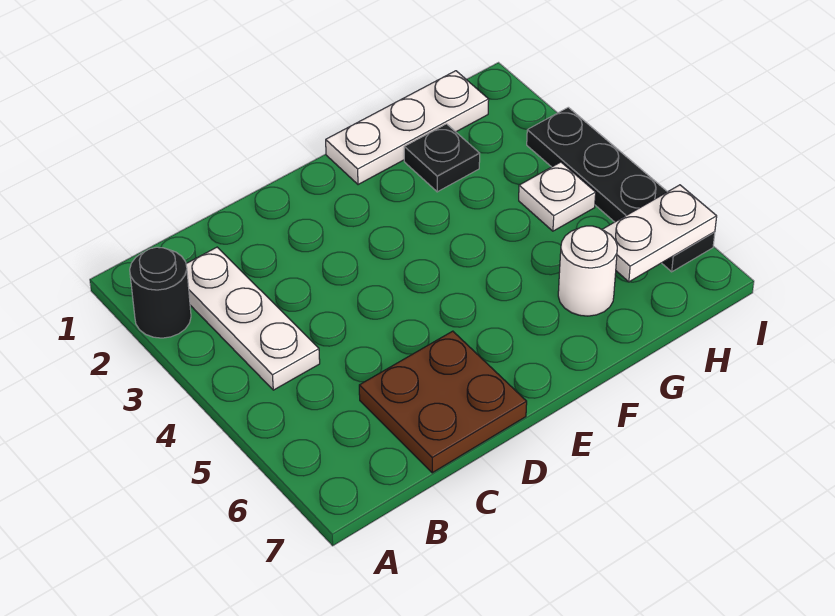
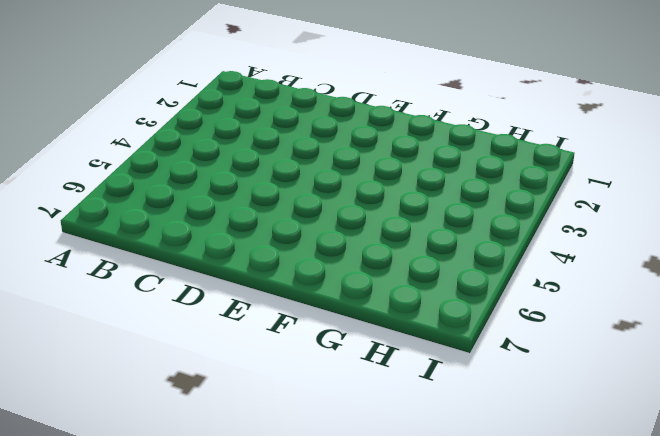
none -> black round brick A2 level 1
none -> white plate B2:B4 level 1

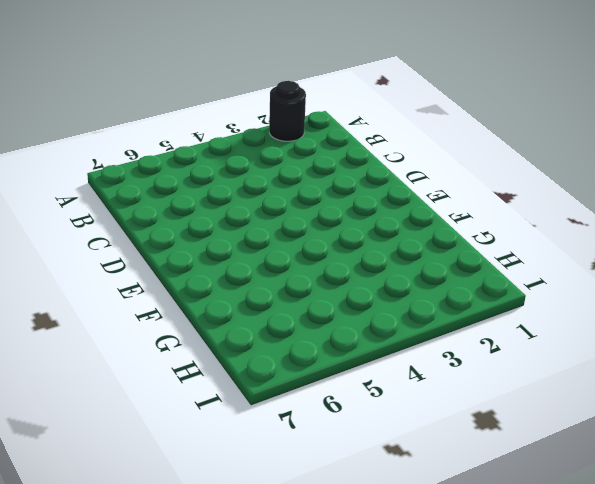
none -> white plate B2:B4 level 1
none -> brown plate C6:D7 level 1

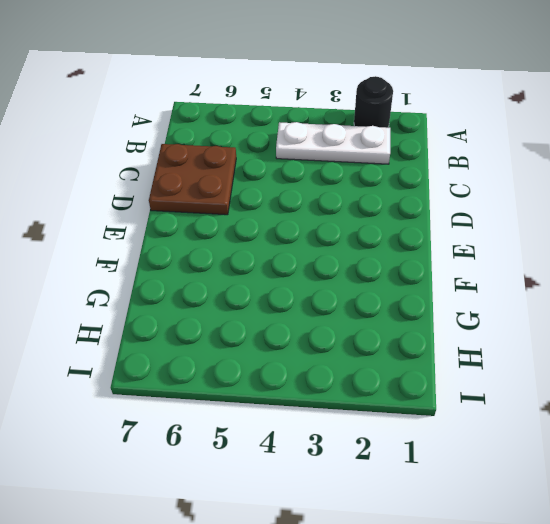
none -> white plate F1:H1 level 1
none -> black plate G2 level 1

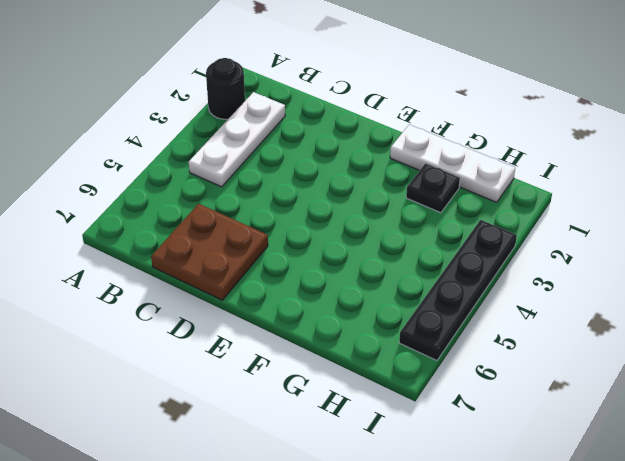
none -> white round brick G6 level 1
none -> white plate H4 level 1

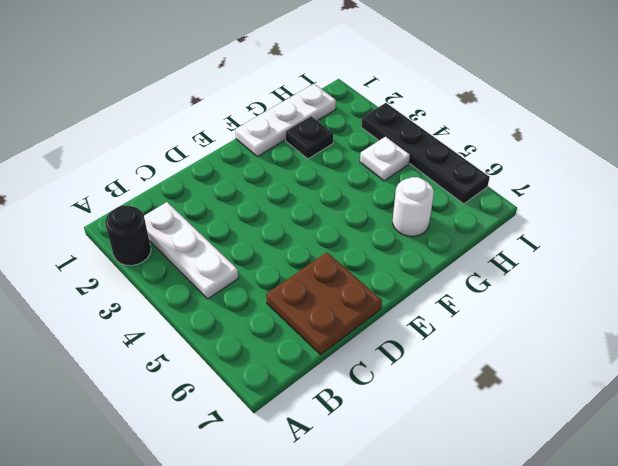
none -> white plate H6:I6 level 2

